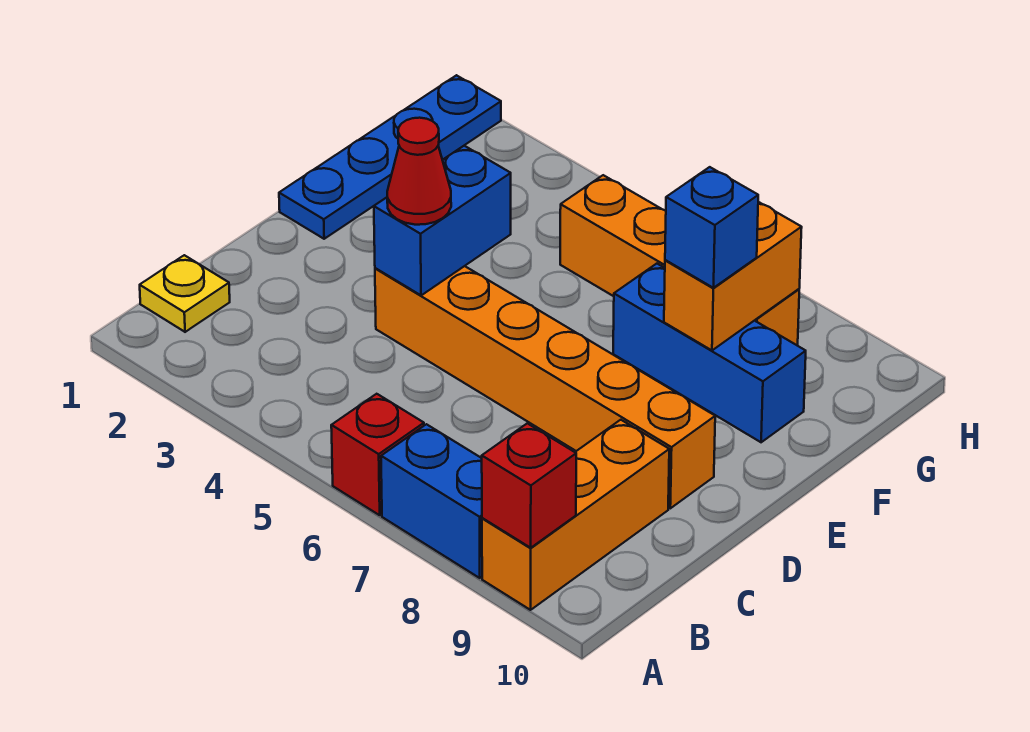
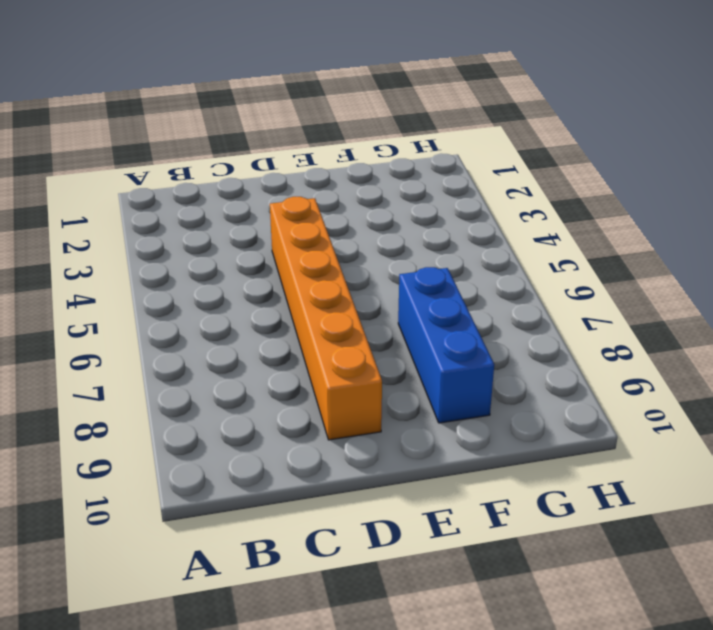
none -> red brick A6 level 1
none -> blue brick A7:A8 level 1
none -> orange brick A9:C9 level 1

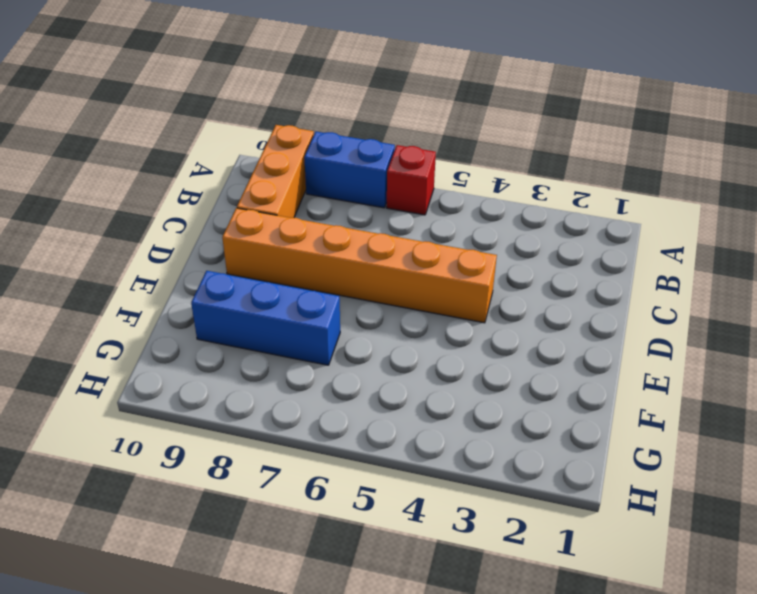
none -> yellow plate B1 level 1
none -> blue plate E1:H1 level 1
none -> orange brick G5:G8 level 1

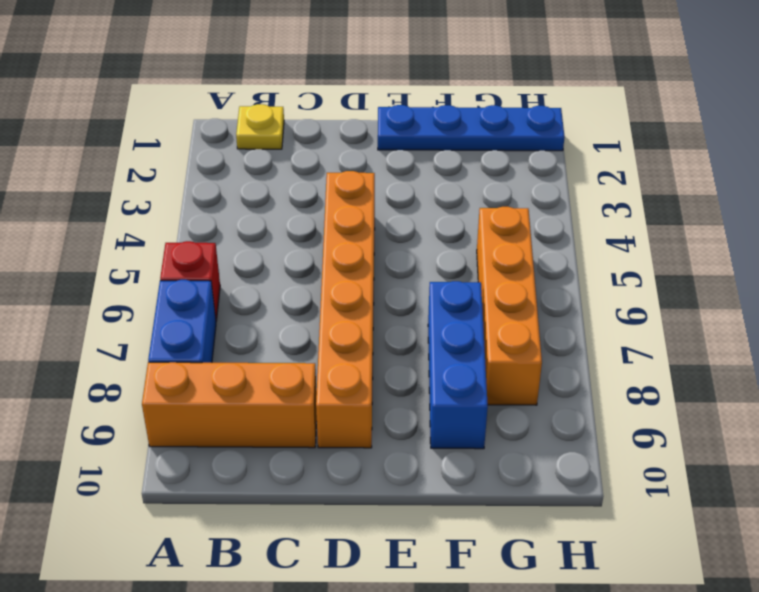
none -> red brick A9 level 2
none -> blue brick D4:E4 level 2
none -> orange brick F8:G8 level 2

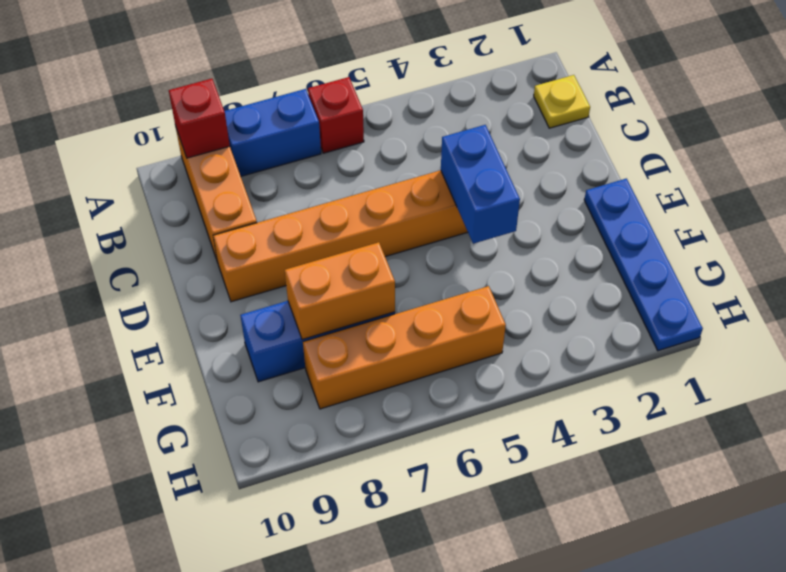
orange brick F7:F8 level 2 -> orange brick F8:G8 level 2
none -> red cone D4 level 3
none -> blue brick F8 level 3

